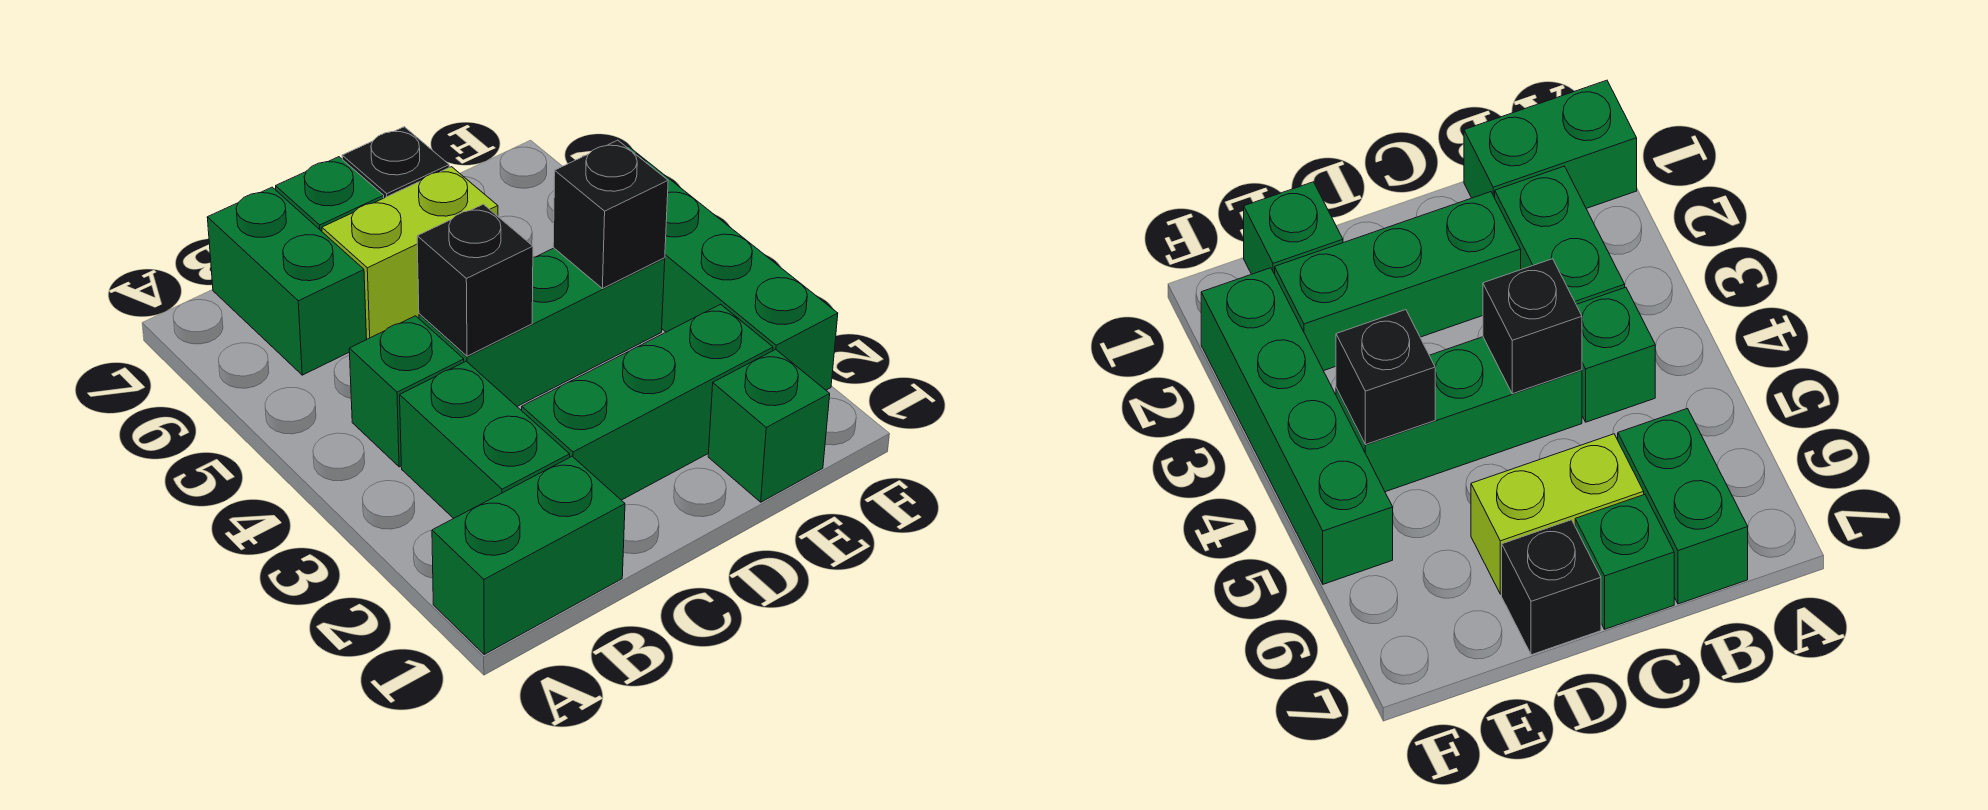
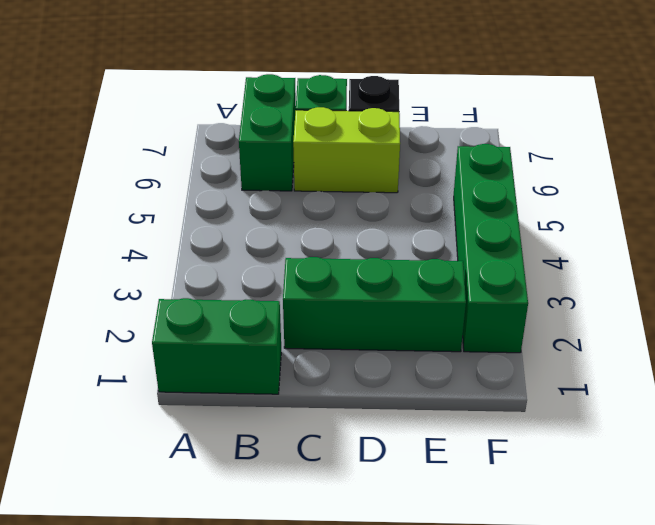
none -> green brick B2:B3 level 1
none -> green brick B4 level 1
none -> green brick C4:E4 level 1

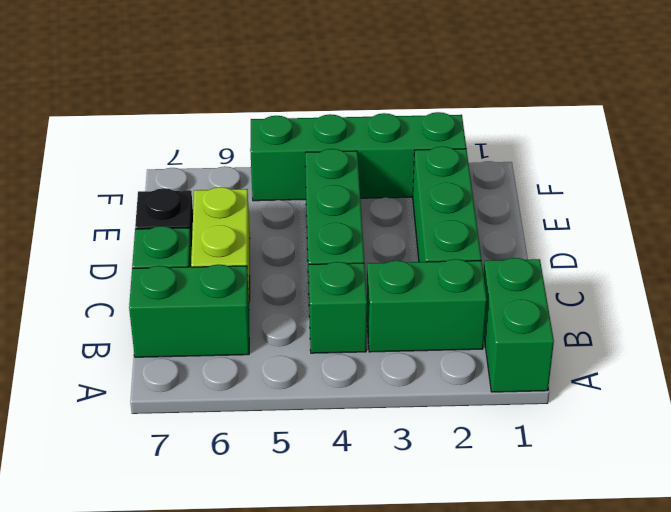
none -> green brick E1 level 1
none -> black brick C4 level 2
none -> black brick E4 level 2

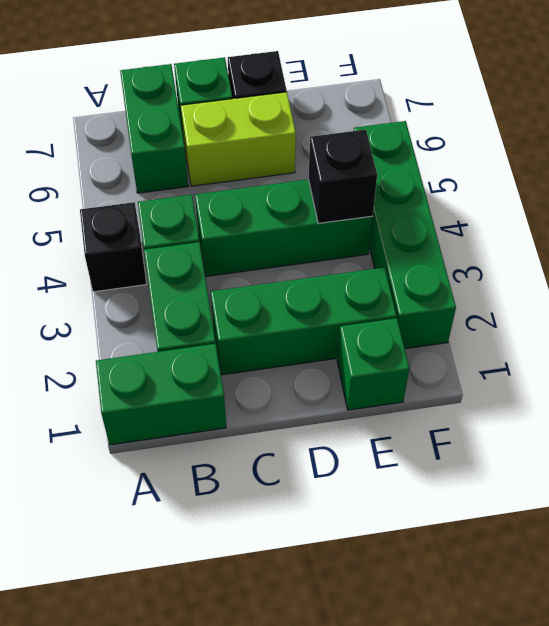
black brick A4 level 1 -> black brick C4 level 2

